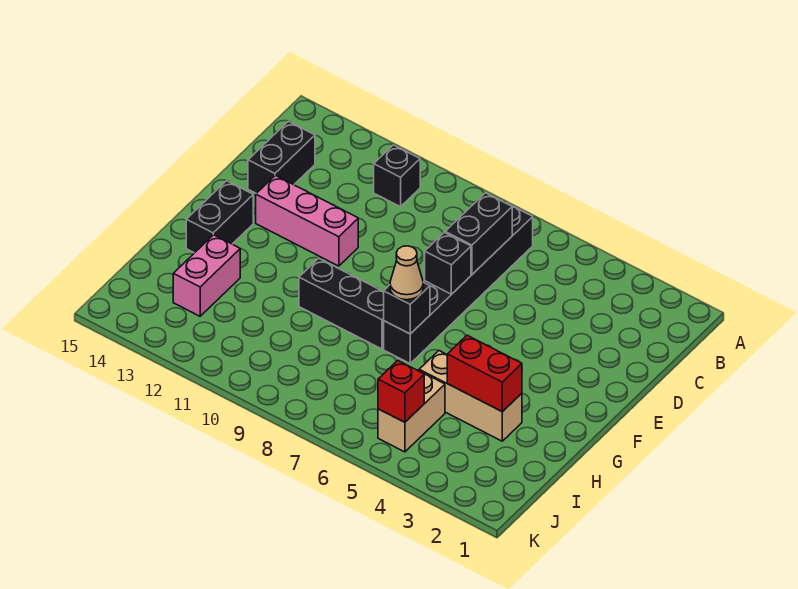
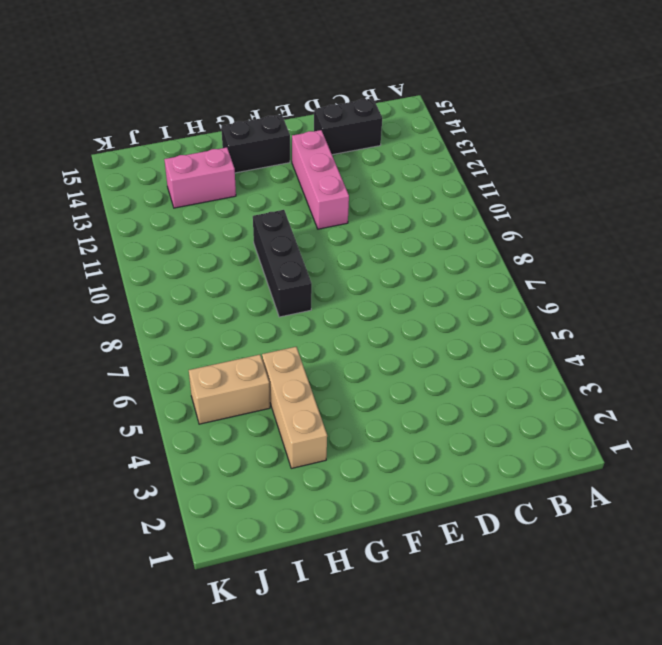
none -> black brick B7:G7 level 1
none -> black brick B11 level 1
none -> black brick C7:D7 level 2

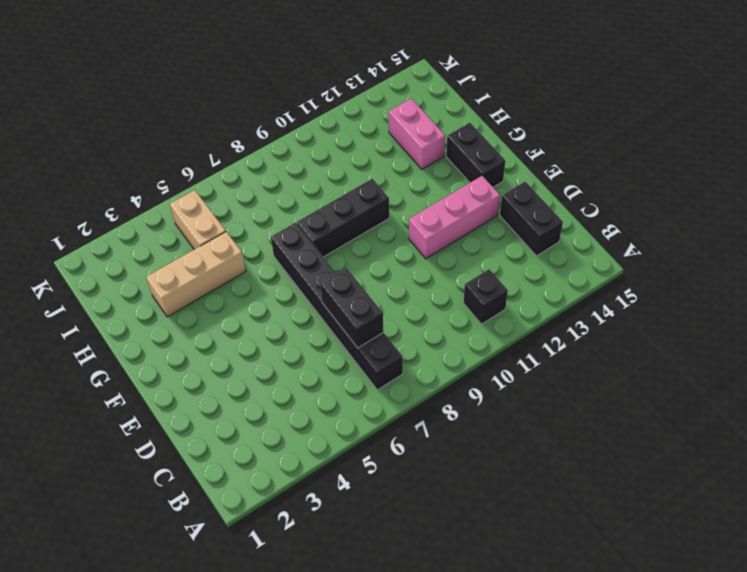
none -> black brick E7 level 2
none -> black brick G7 level 2
none -> red brick H3:H4 level 2

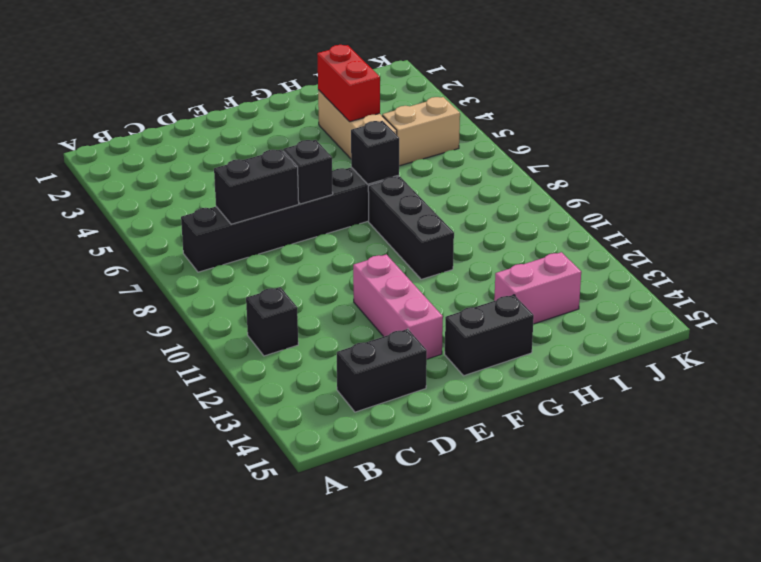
none -> red brick J5 level 2
none -> tan cone G7 level 3

